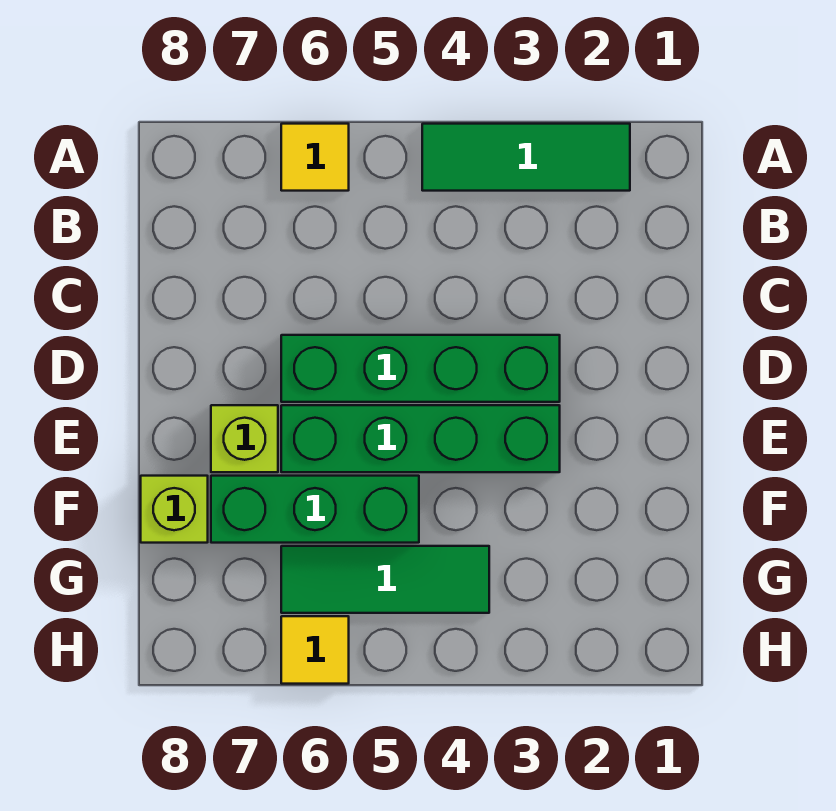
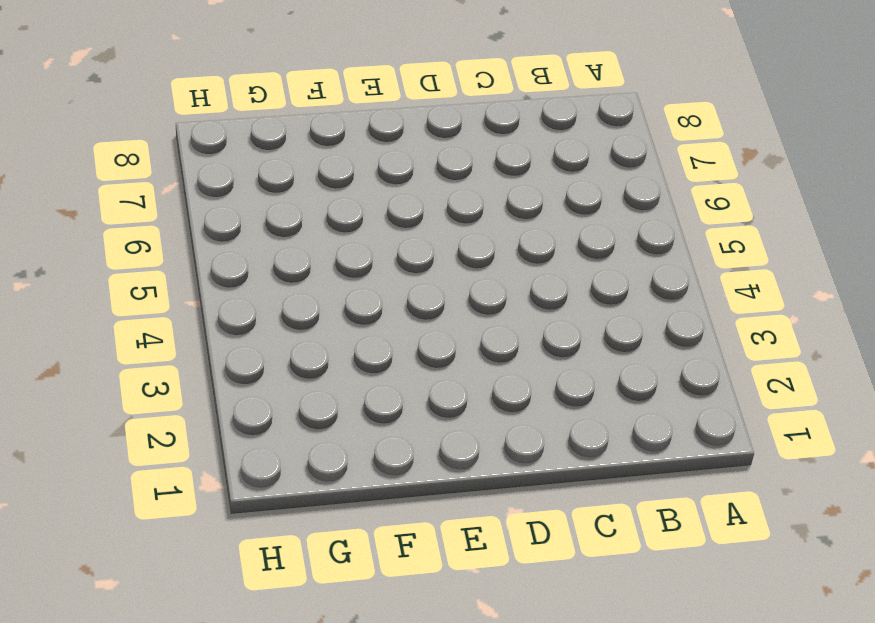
none -> green tile A2:A4 level 1
none -> yellow tile A6 level 1

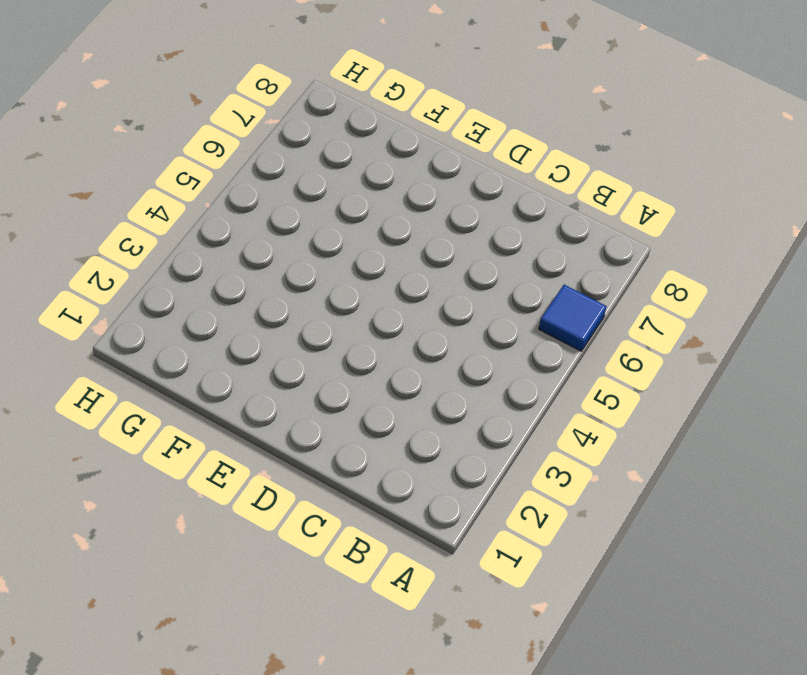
blue tile A6 level 1 -> yellow tile A6 level 1
none -> green tile A2:A4 level 1
none -> green brick D3:D6 level 1

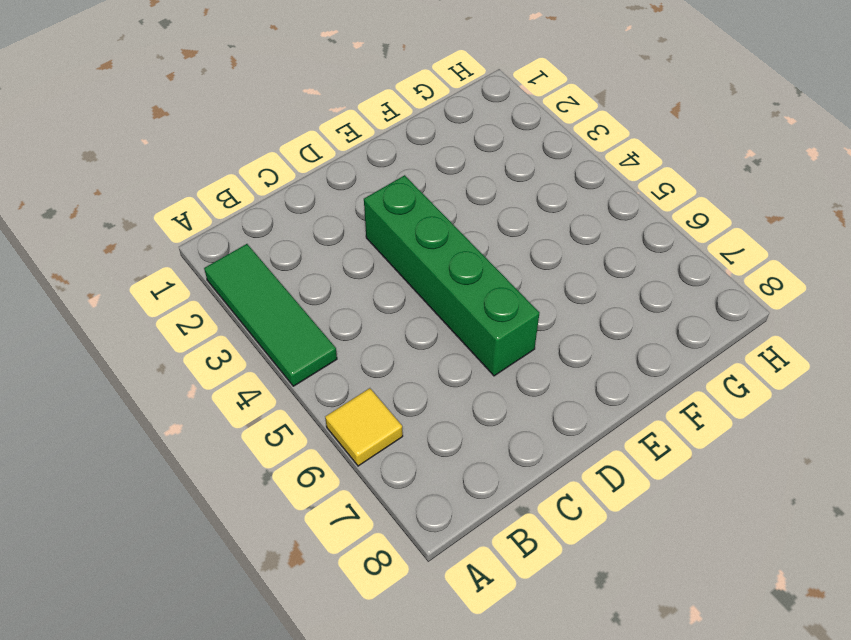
none -> green brick E3:E6 level 1
none -> lime brick E7 level 1

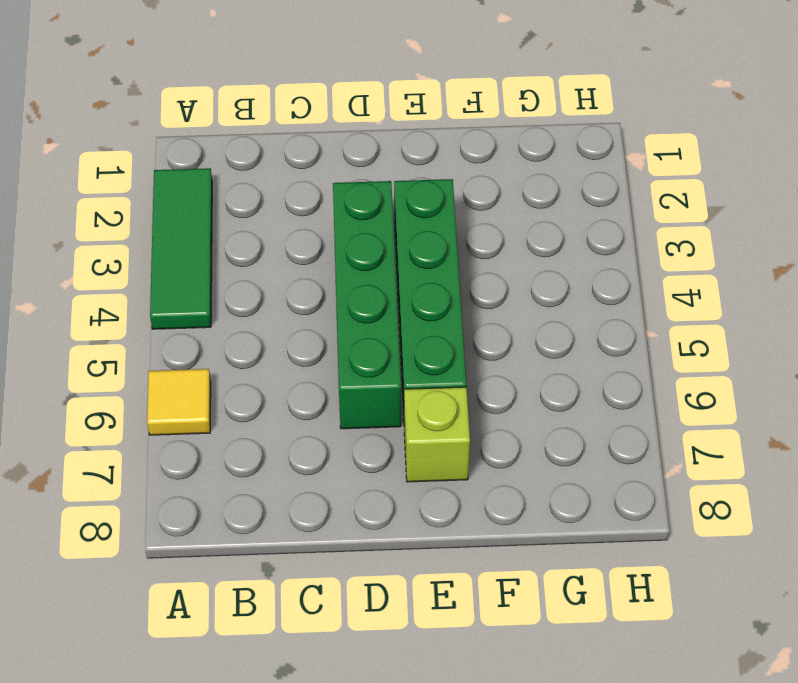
none -> green brick F5:F7 level 1
none -> lime brick F8 level 1

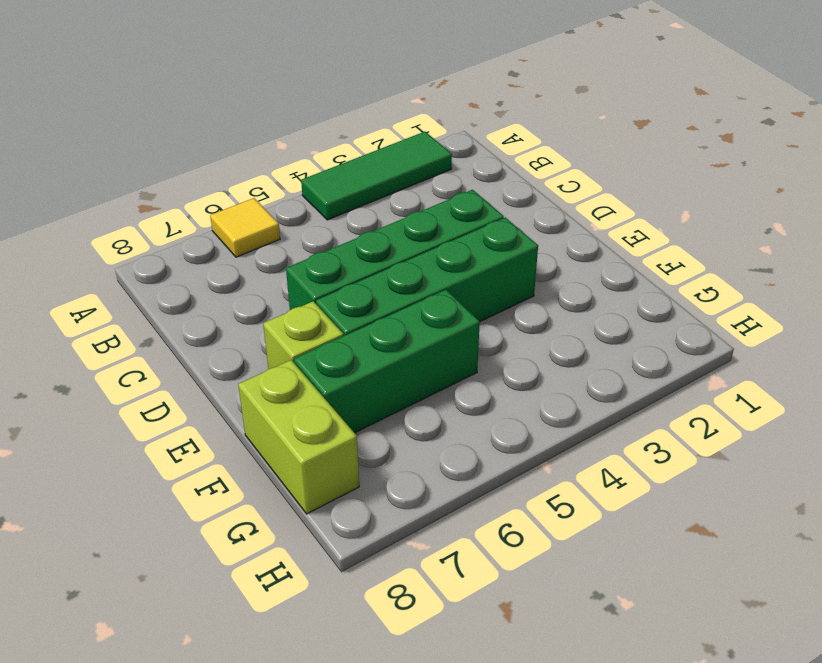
lime brick F8:G8 level 1 -> lime brick F8 level 1
none -> green tile G4:G6 level 1
none -> yellow tile H6 level 1

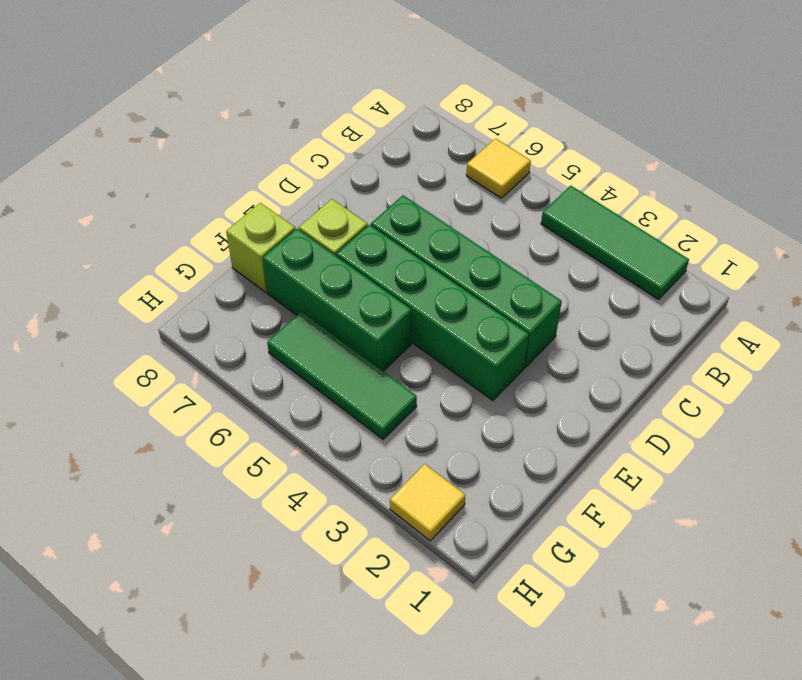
yellow tile H2 level 1 -> yellow tile H6 level 1

